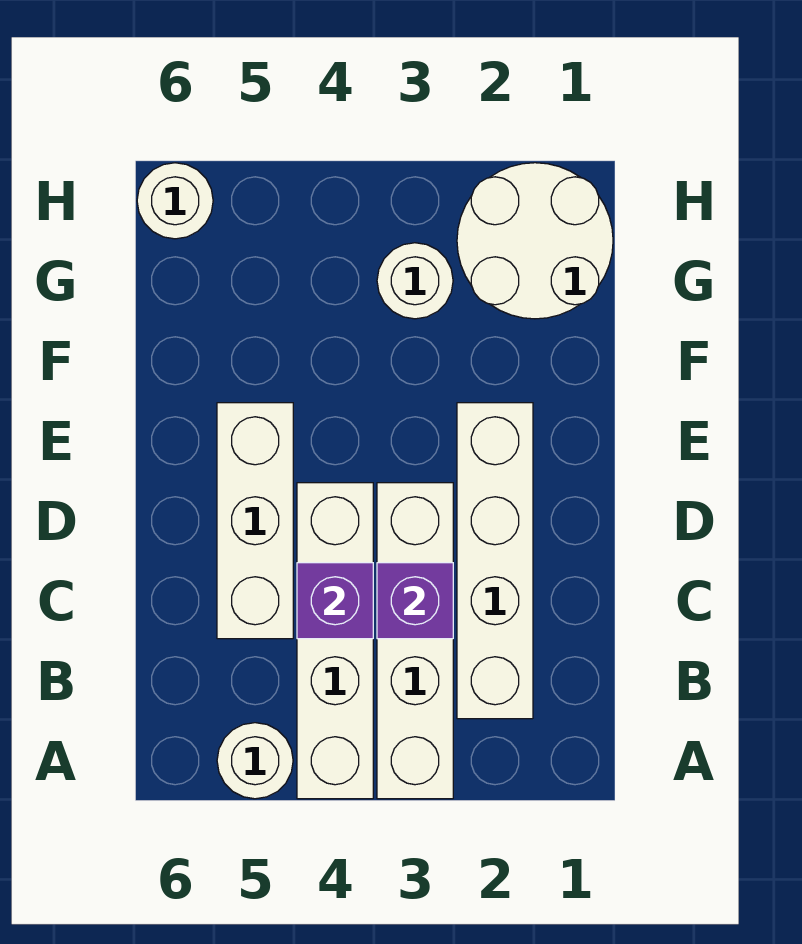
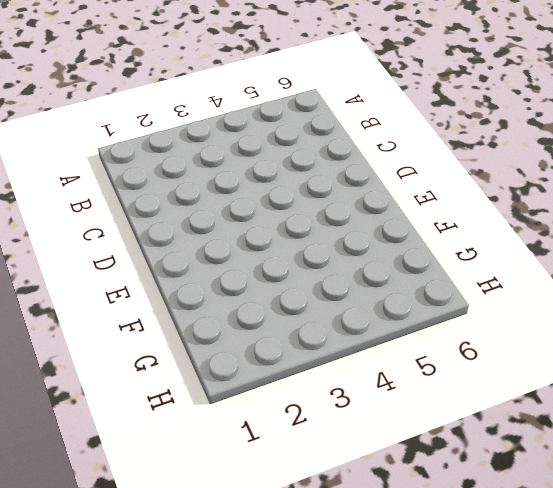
none -> white brick A3:D3 level 1
none -> white brick A4:D4 level 1

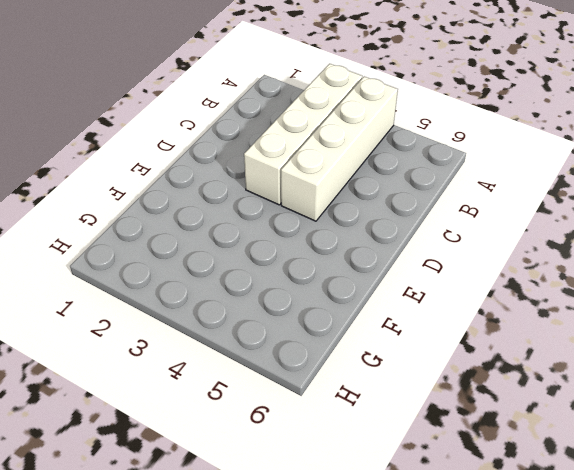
none -> white round brick A5 level 1
none -> white brick B2:E2 level 1

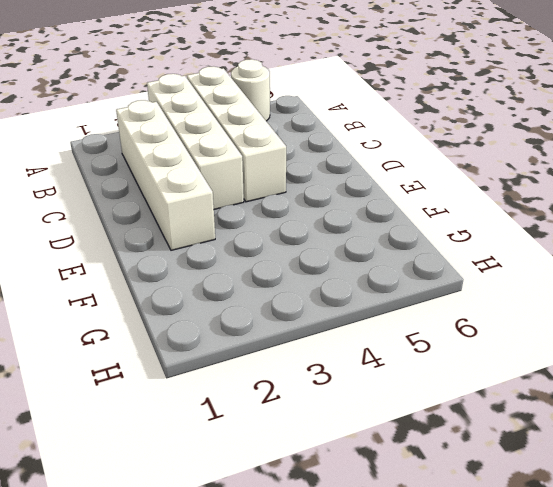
none -> white brick C5:E5 level 1
none -> white round brick G1:H2 level 1

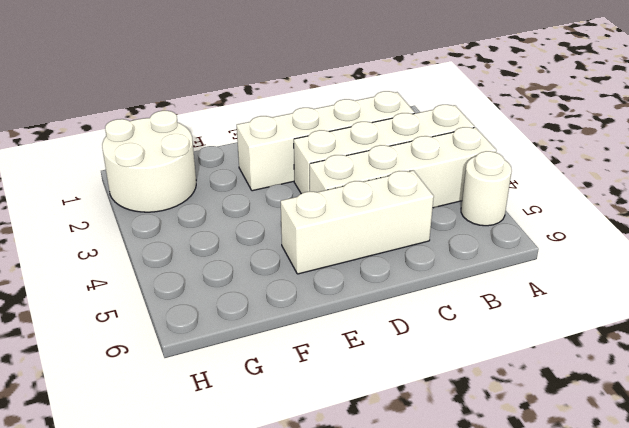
none -> white round brick G3 level 1
none -> white round brick H6 level 1

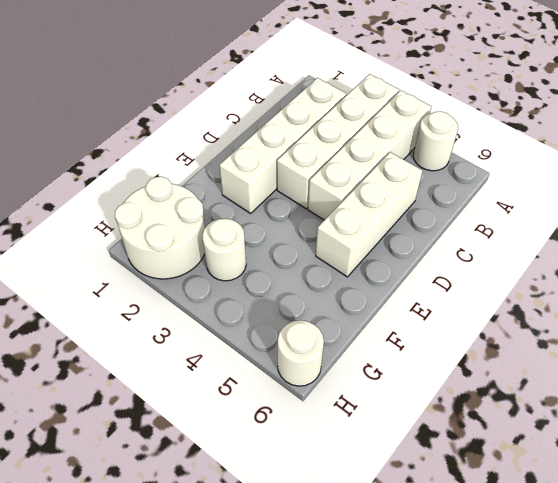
none -> purple brick C3 level 2
none -> purple brick C4 level 2

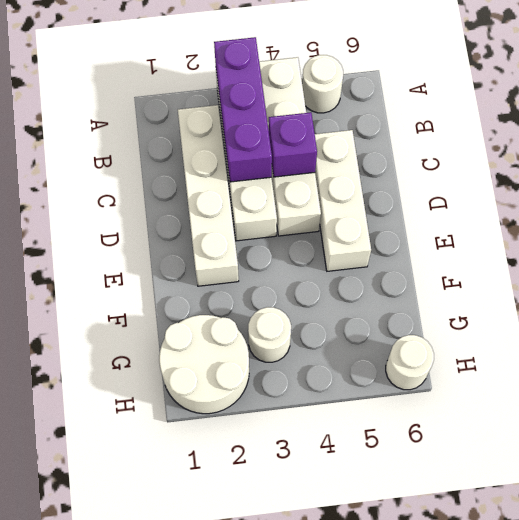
purple brick A3:C3 level 2 -> purple brick C3 level 2

